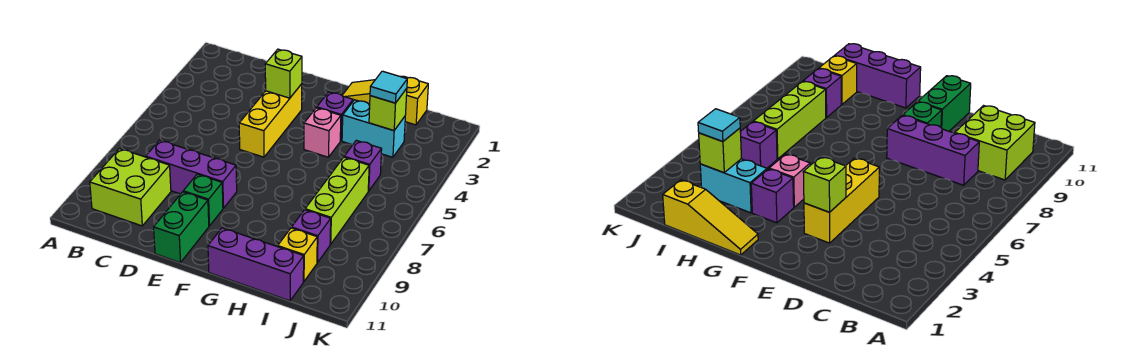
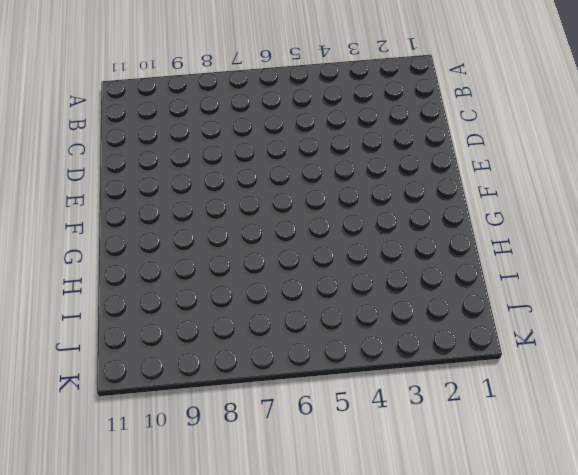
none -> lime brick B9:C10 level 1
none -> purple brick C8:E8 level 1
none -> yellow brick E3:E5 level 1

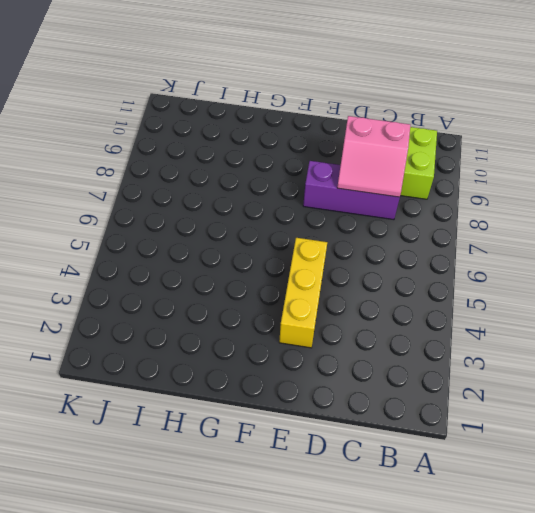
pink slope C8:D9 level 2 top 9 -> none
none -> green brick E9 level 1
none -> green brick E10:E11 level 1
none -> yellow slope G1:I1 level 1 top I

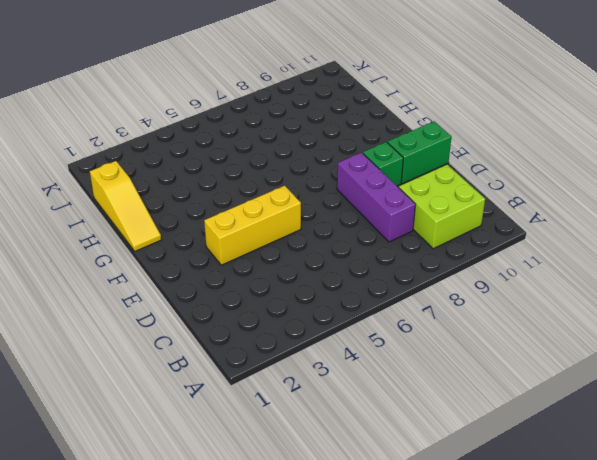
none -> purple brick G3 level 1
none -> pink brick G4 level 1
none -> purple brick G11:I11 level 1

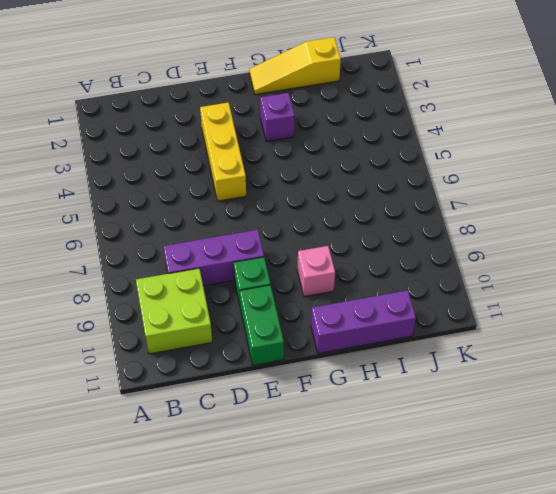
pink brick G9 level 1 -> pink brick G4 level 1
none -> cyan brick H3:I3 level 1
none -> purple brick I5 level 1
none -> lime brick I6:I8 level 1

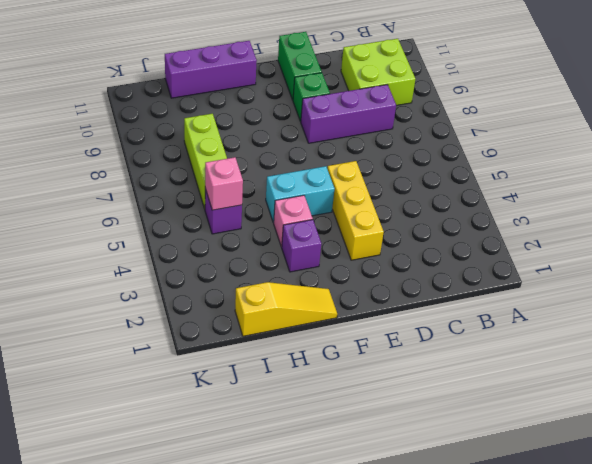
cyan brick F5:G5 level 1 -> cyan brick H3:I3 level 1
pink brick I5 level 2 -> none
none -> purple brick I9 level 1
none -> yellow brick I10 level 1
none -> lime brick E3 level 2

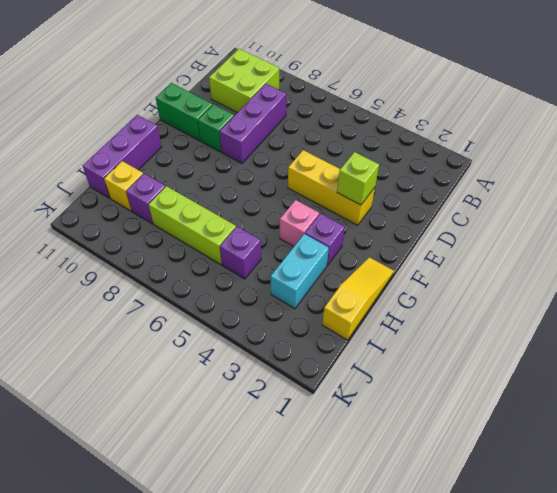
none -> lime brick I3 level 2
none -> cyan tile I3 level 3

